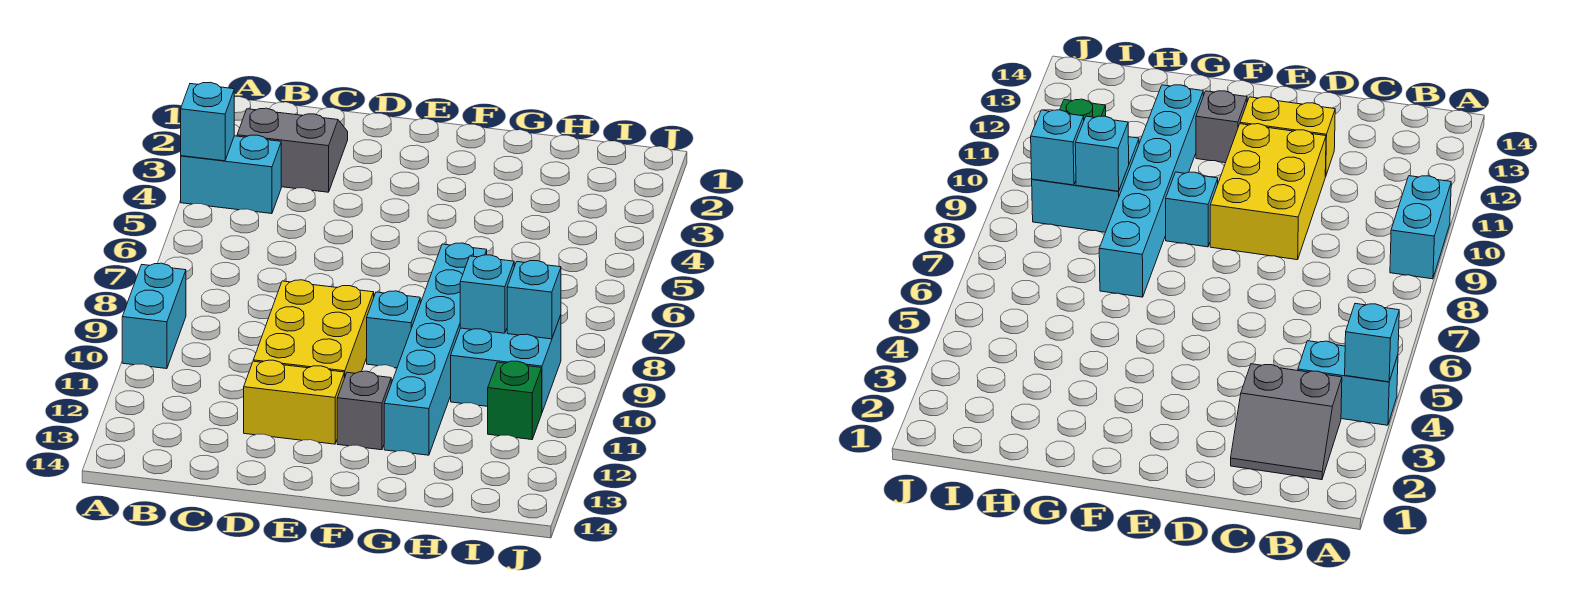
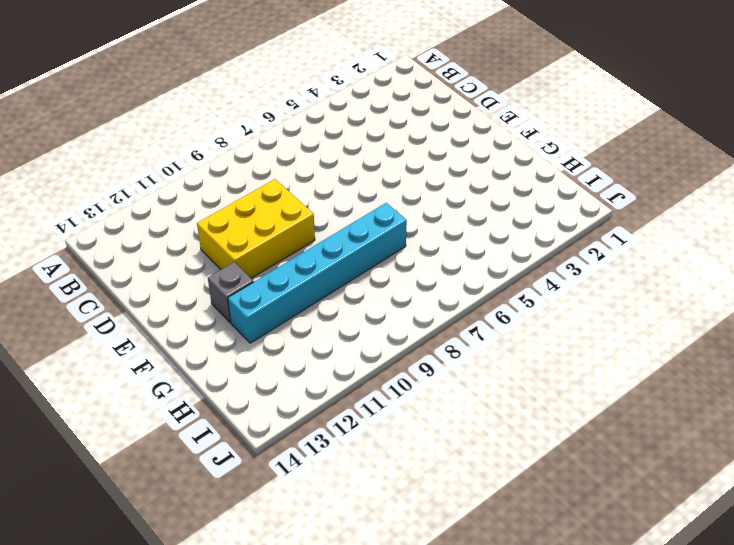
none -> cyan brick A4:B4 level 1
none -> cyan brick A9:A10 level 1
none -> grey slope B2:C3 level 1 top 3

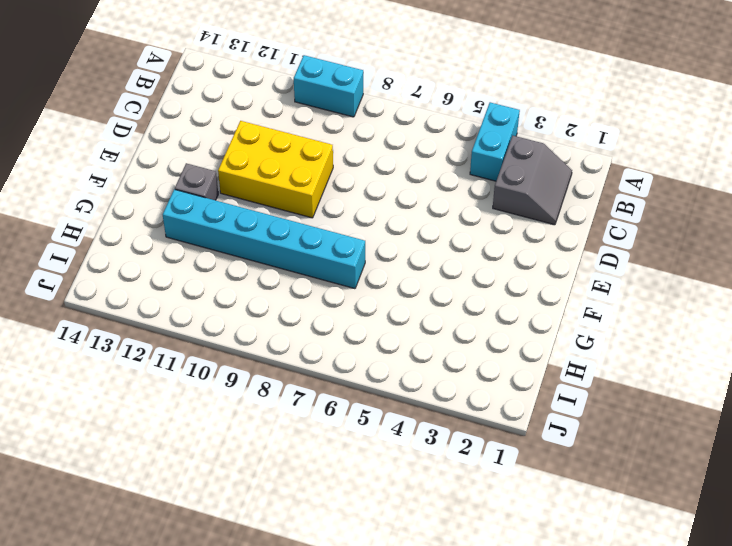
none -> yellow brick D12:E12 level 1
none -> cyan brick F9 level 1
none -> cyan brick H9:I10 level 1

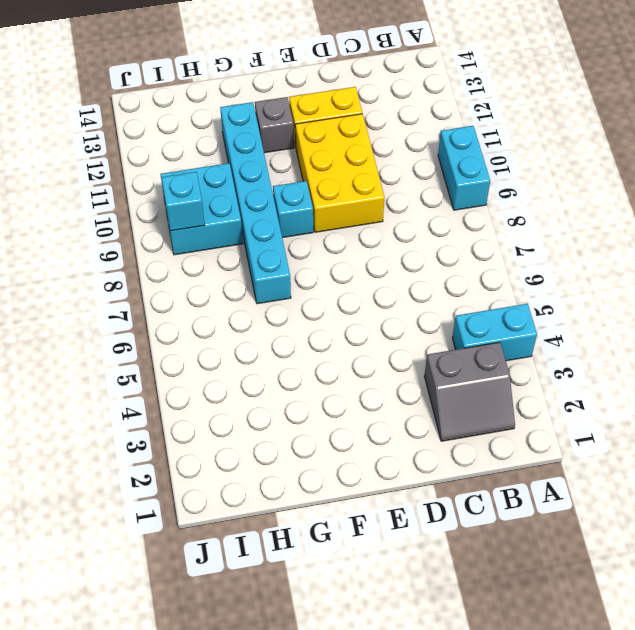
none -> green brick I11 level 1
none -> cyan brick A4 level 2
none -> cyan brick H9 level 2

